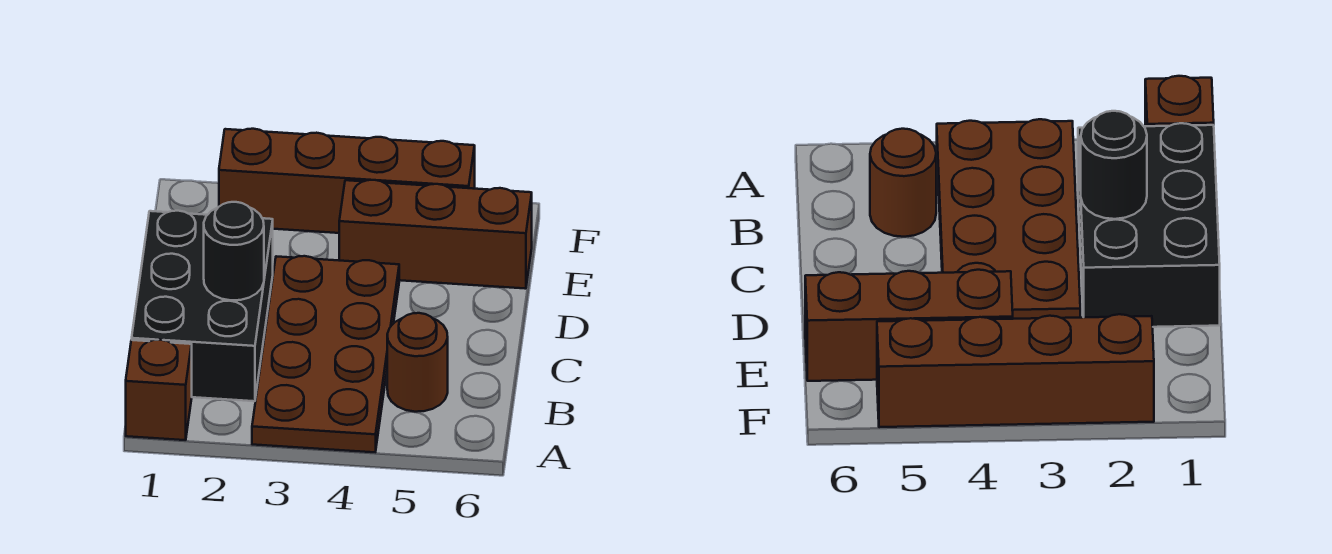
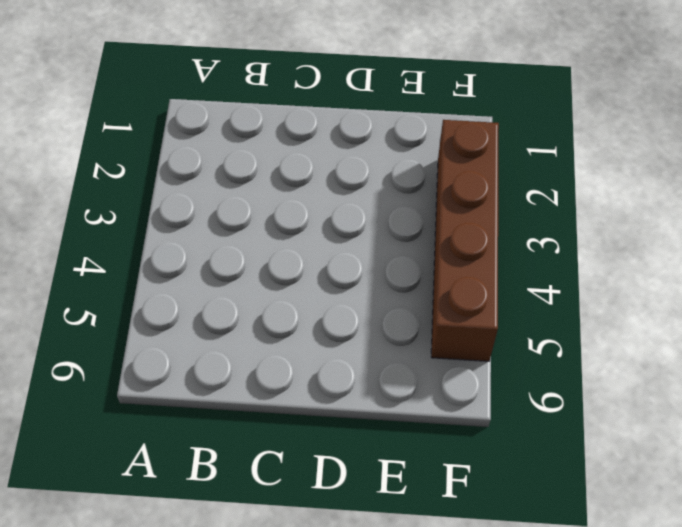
none -> brown brick A1 level 1
none -> brown plate A3:D4 level 1

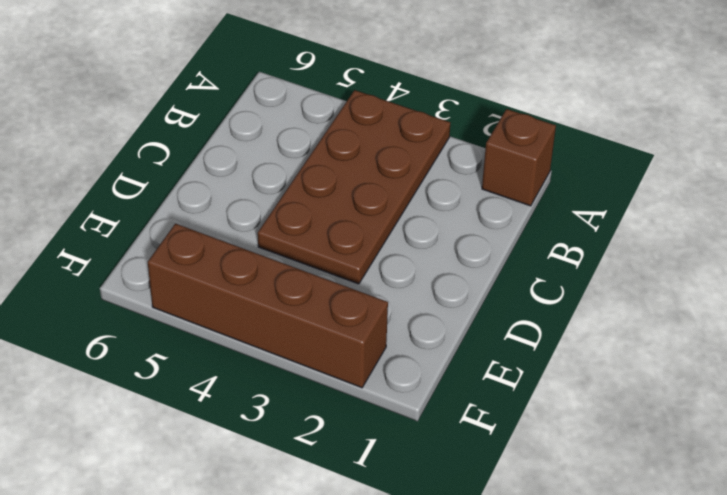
none -> black brick B1:D2 level 1
none -> brown round brick B5 level 1

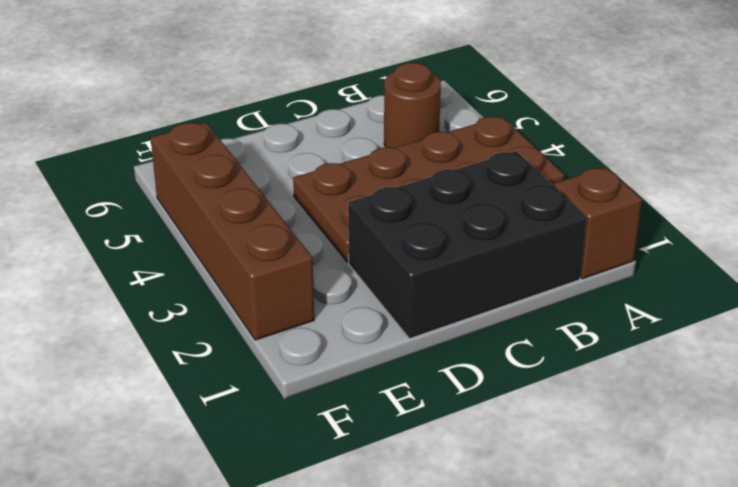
none -> brown brick E4:E6 level 1
none -> black round brick C2 level 2

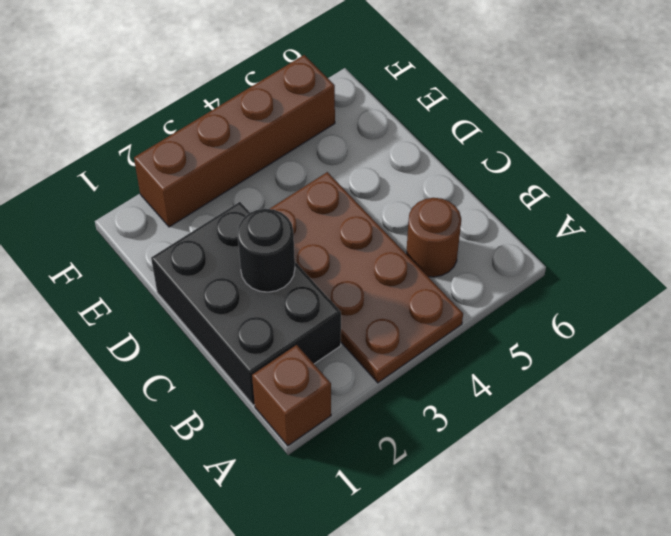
none -> brown brick E4:E6 level 1

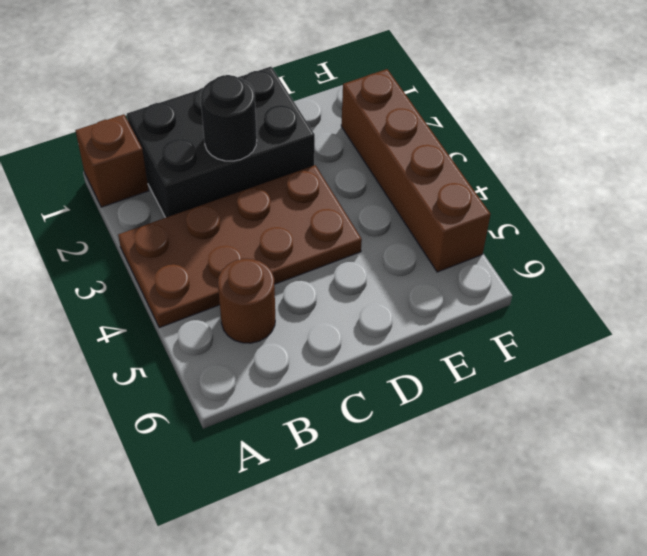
none -> brown brick E4:E6 level 1

